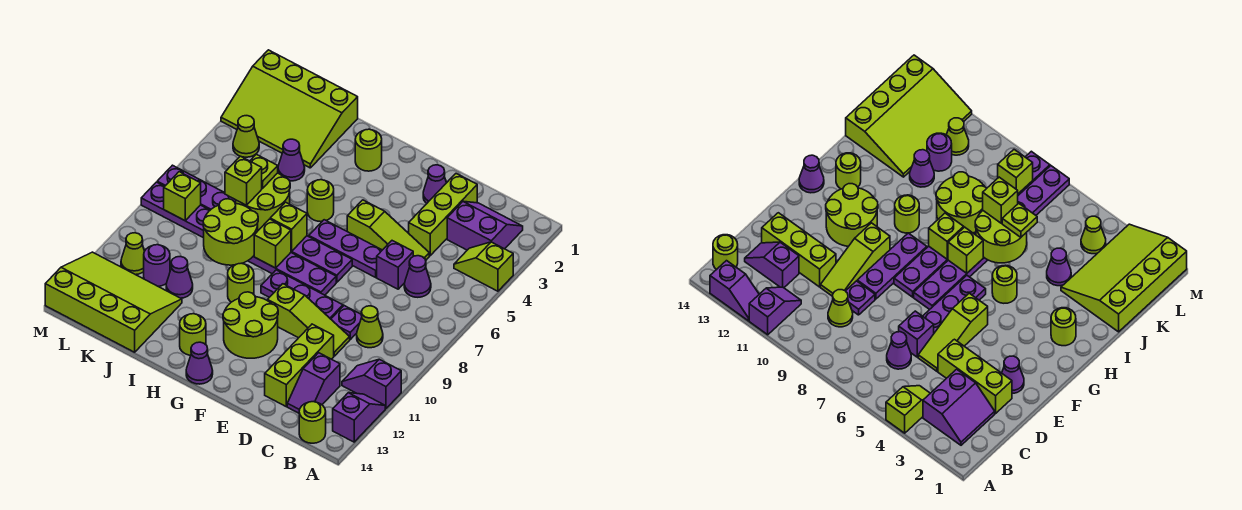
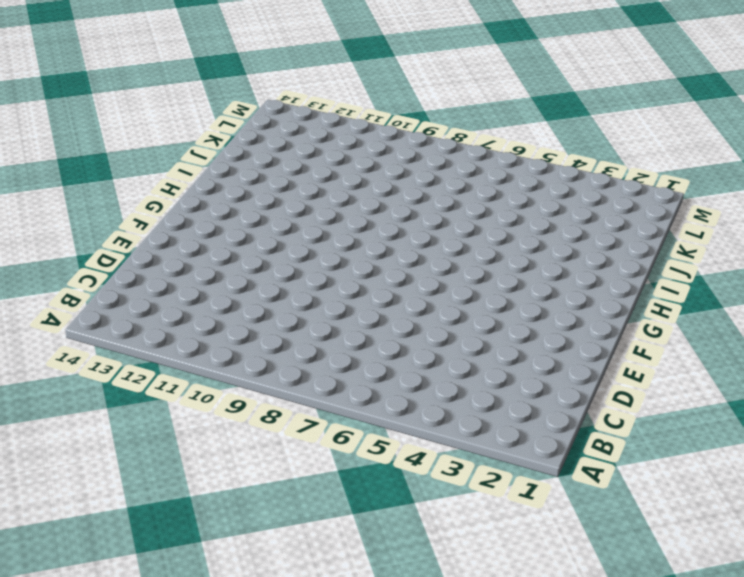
none -> lime slope A4:B4 level 1 top A
none -> purple slope A11:B11 level 1 top A
none -> purple slope A12:A13 level 1 top 13
none -> purple slope B2:C3 level 1 top 3

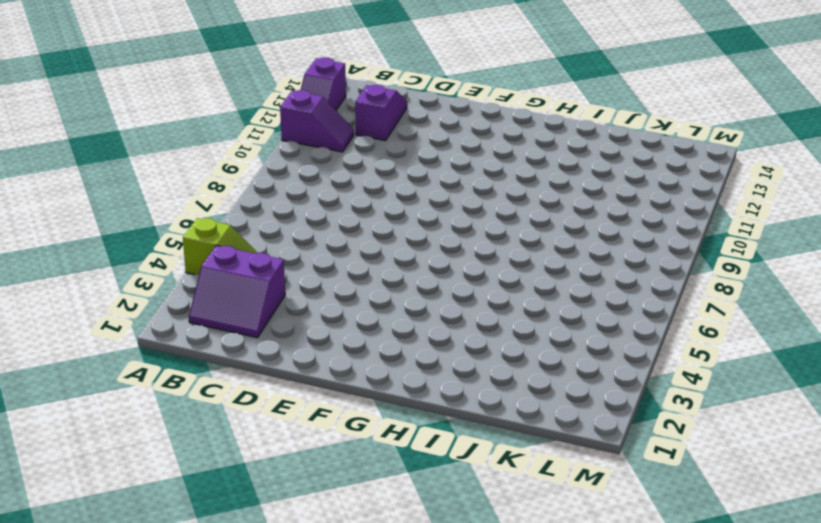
none -> lime round brick B14 level 1
none -> purple cone C6 level 1
none -> lime cone C9 level 1
none -> lime brick D2:D4 level 1

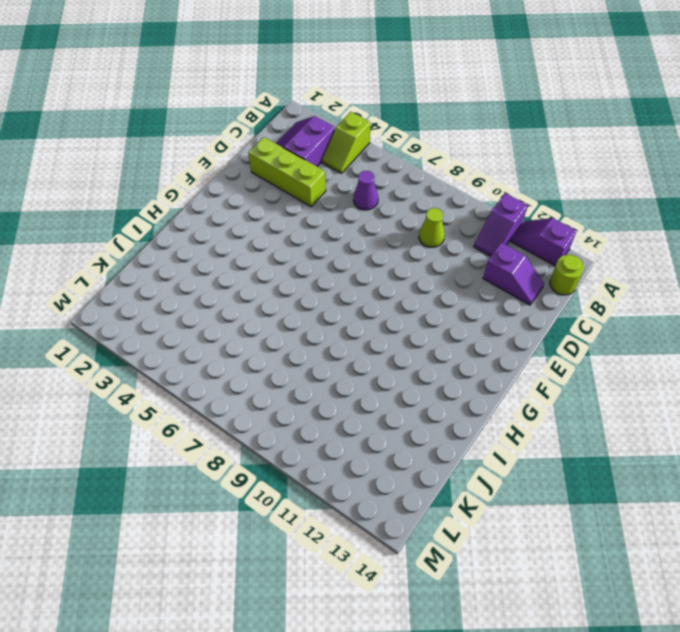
none -> lime slope D5:F5 level 1 top F
none -> purple brick D6 level 1
none -> purple plate D9 level 1
none -> lime slope D10:F10 level 1 top F

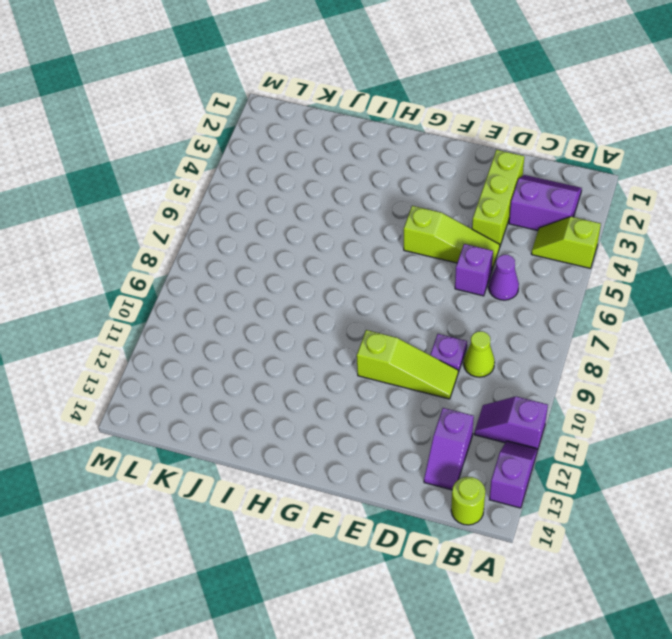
none -> lime brick D11:D13 level 1
none -> purple cone E2 level 1
none -> purple plate E6:G6 level 1
none -> purple plate E9:G9 level 1

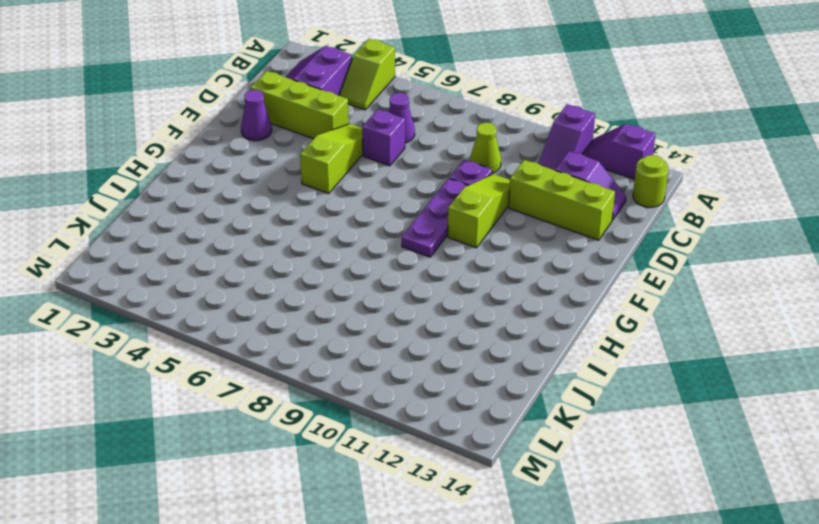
none -> purple plate E6:G6 level 1
none -> purple plate F7:M7 level 1
none -> purple plate F8:M8 level 1
none -> lime round brick F11:G12 level 1

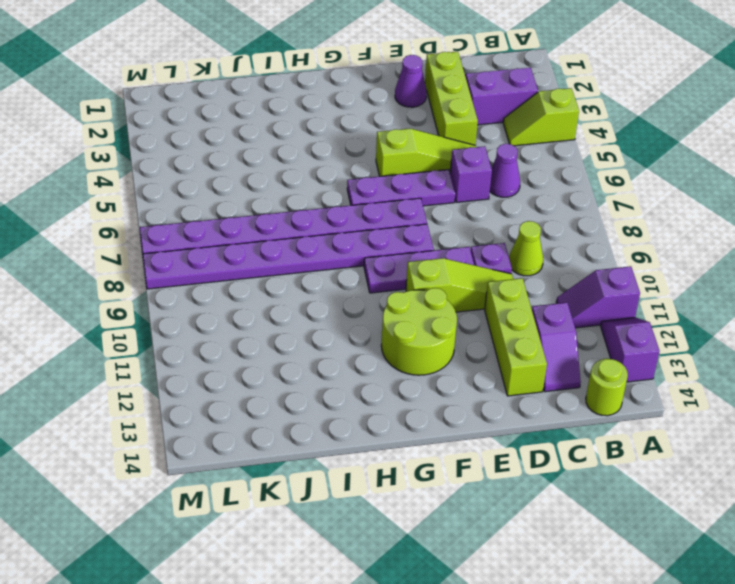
none -> purple cone G14 level 1
none -> lime round brick H2 level 1
none -> lime round brick H5 level 1
none -> lime round brick H10 level 1

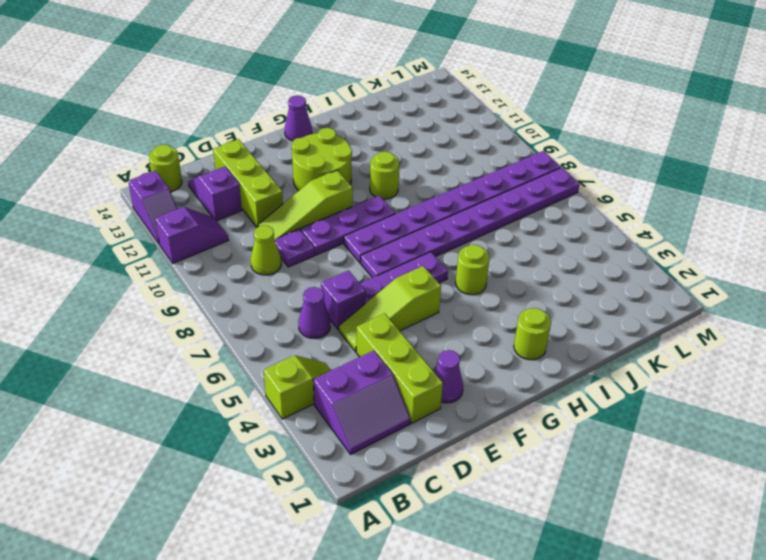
none -> lime round brick H13 level 1
none -> lime slope J1:M3 level 1 top 1
none -> purple cone J4 level 1
none -> purple cone J11 level 1

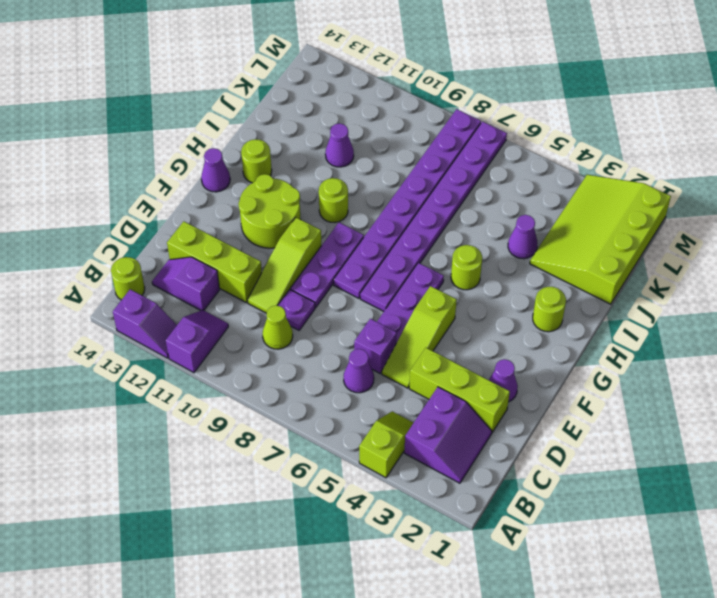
none -> lime slope J12:M14 level 1 top 14
none -> purple round brick K11 level 1
none -> lime cone L4 level 1
none -> lime cone L11 level 1

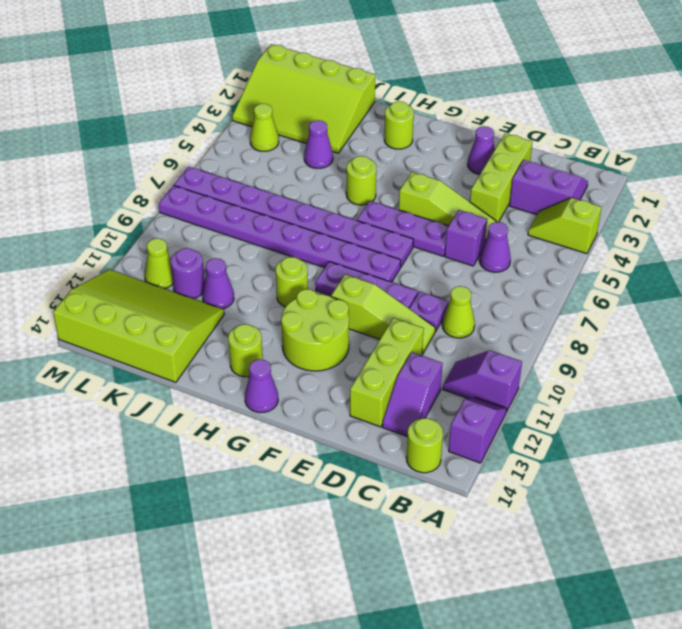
none -> lime brick H7 level 2
none -> lime brick H8 level 2
none -> lime round brick I6:J7 level 2
none -> lime round brick I8:J9 level 2

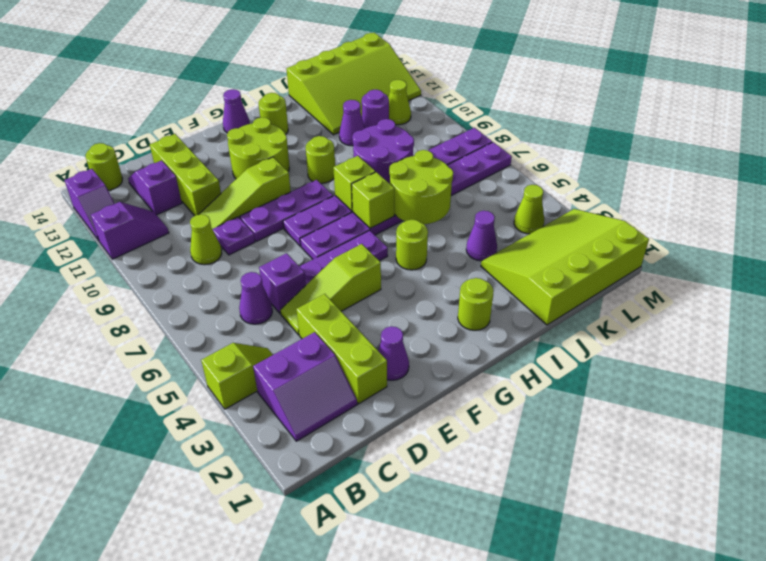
purple round brick I8:J9 level 2 -> lime round brick I8:J9 level 2
none -> lime brick L8 level 2
none -> lime plate J6 level 3
none -> lime brick J7 level 3

